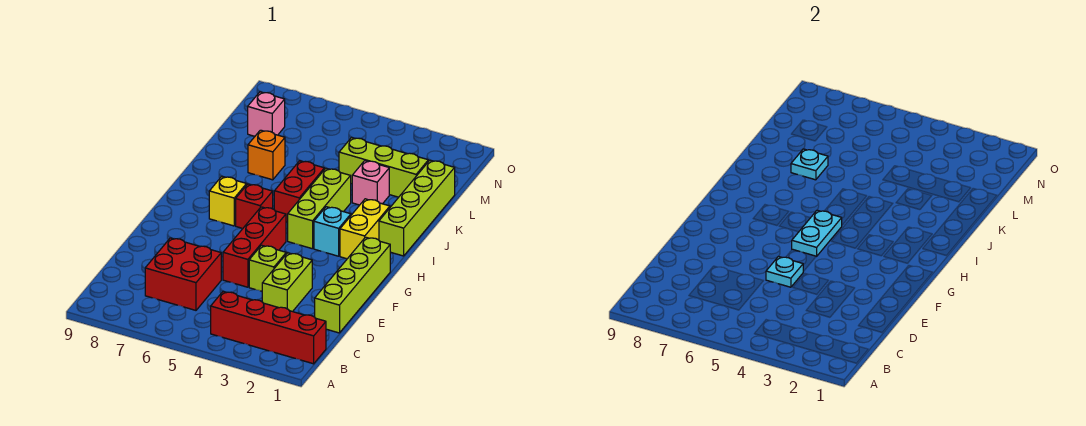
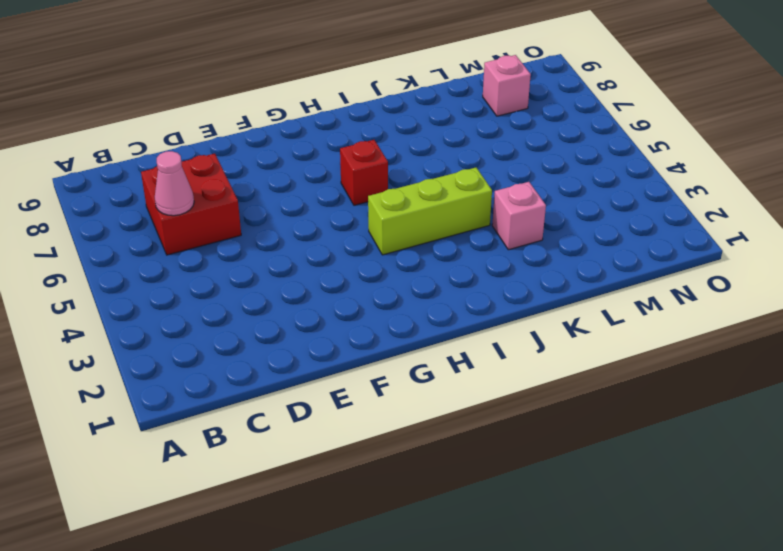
pink cone C6 level 2 -> none
none -> red brick B1:B4 level 1
none -> lime brick D1:G1 level 1
none -> lime brick D3:E3 level 1

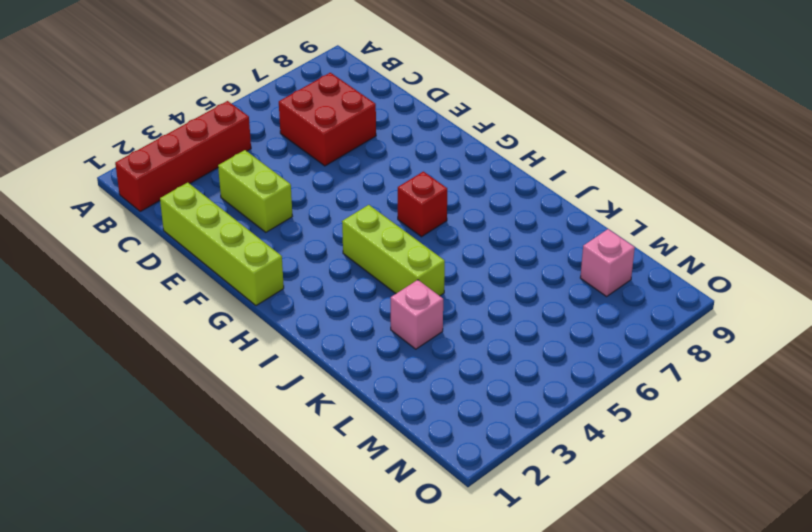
none -> lime brick E4 level 1
none -> red brick E5:G5 level 1
none -> yellow brick H2:I2 level 1

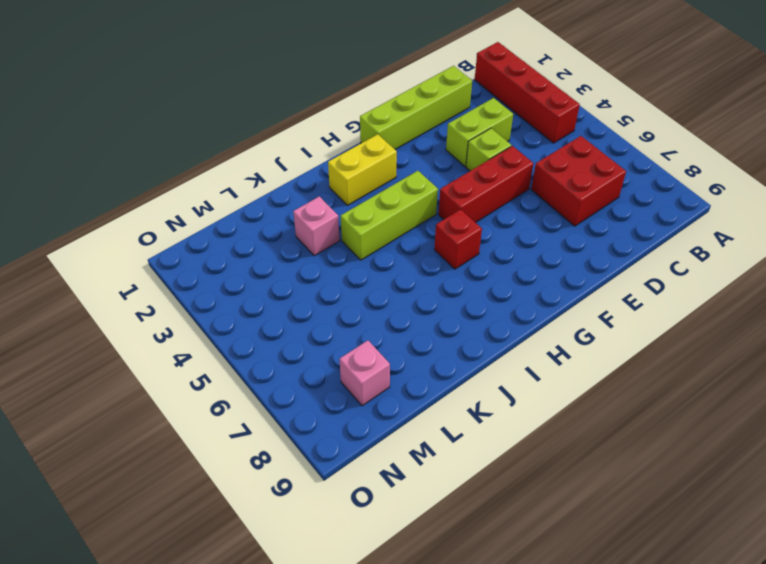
none -> cyan brick H3 level 1
none -> yellow brick H7 level 1
none -> lime brick I1:L1 level 1

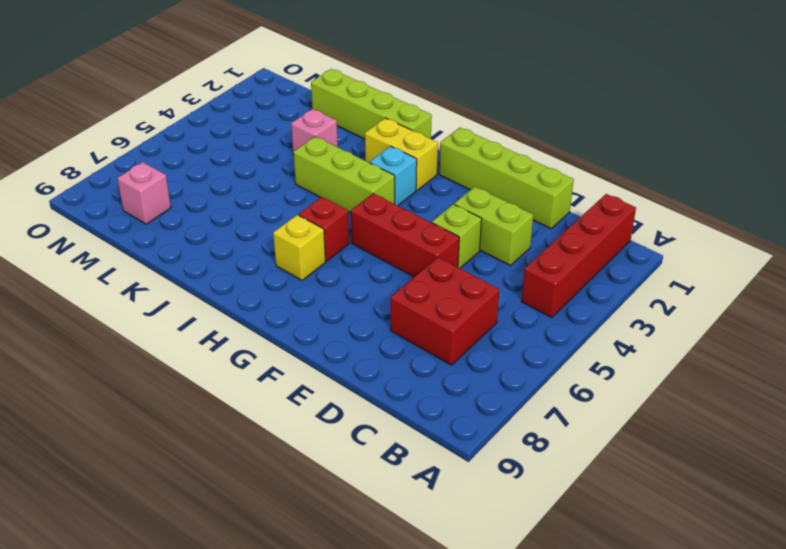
none -> red brick I5:J5 level 1
none -> orange brick K7 level 1
none -> lime brick L2:L4 level 1

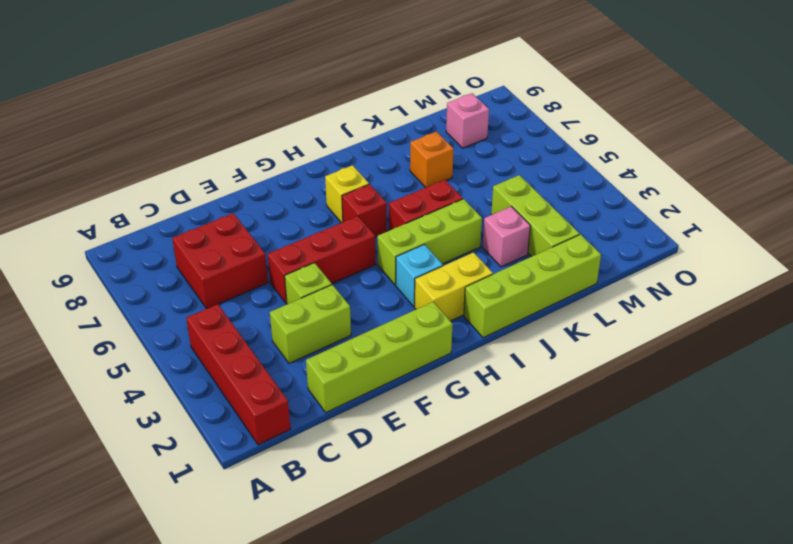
none -> cyan plate E5 level 2
none -> cyan plate G5:H5 level 2
none -> cyan plate K7 level 2

